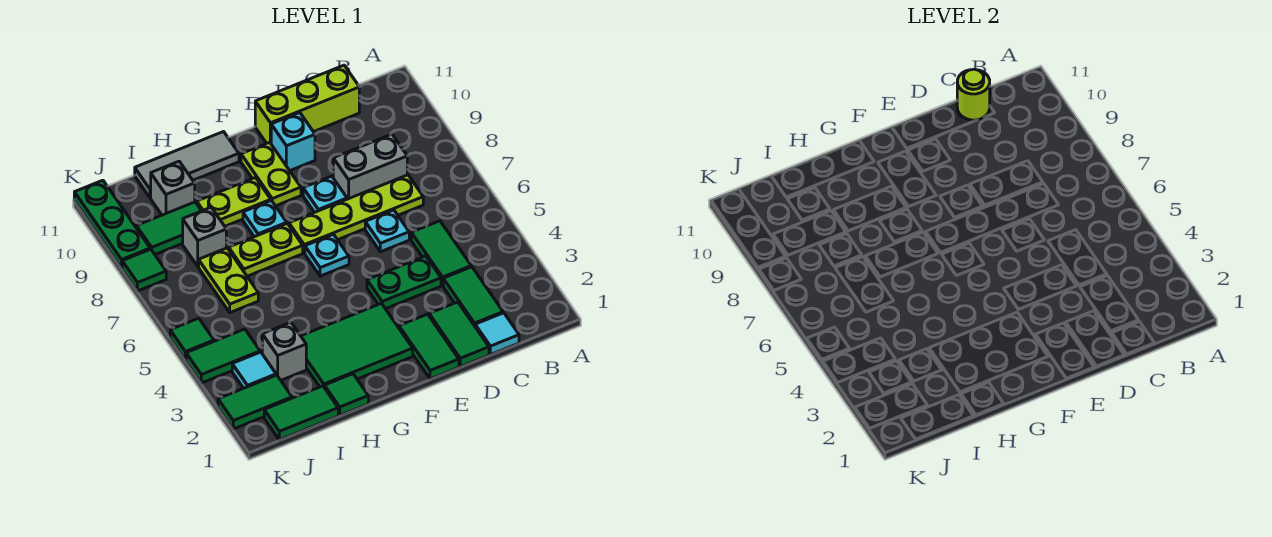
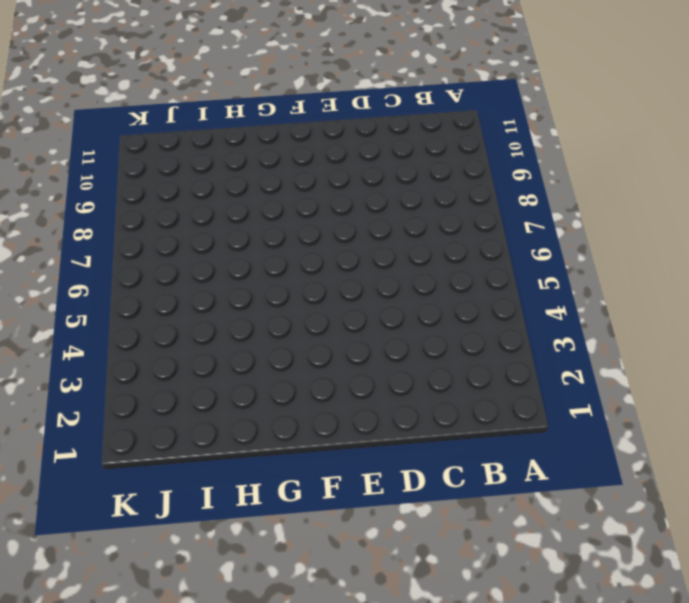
none -> cyan tile C1 level 1
none -> green tile C2:C3 level 1
none -> green tile C4:C5 level 1
none -> lime plate C7:F7 level 1

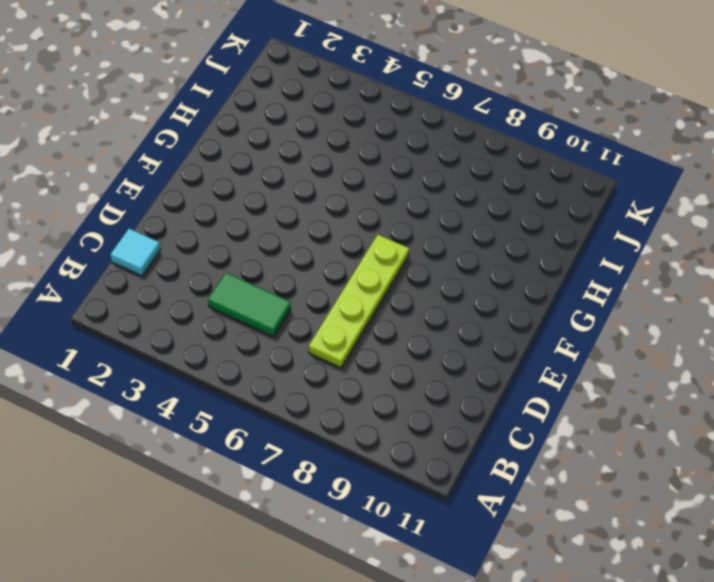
none -> green tile C2:C3 level 1
none -> grey brick C8:D8 level 1
none -> lime brick C11:E11 level 1
none -> green tile D1:D2 level 1

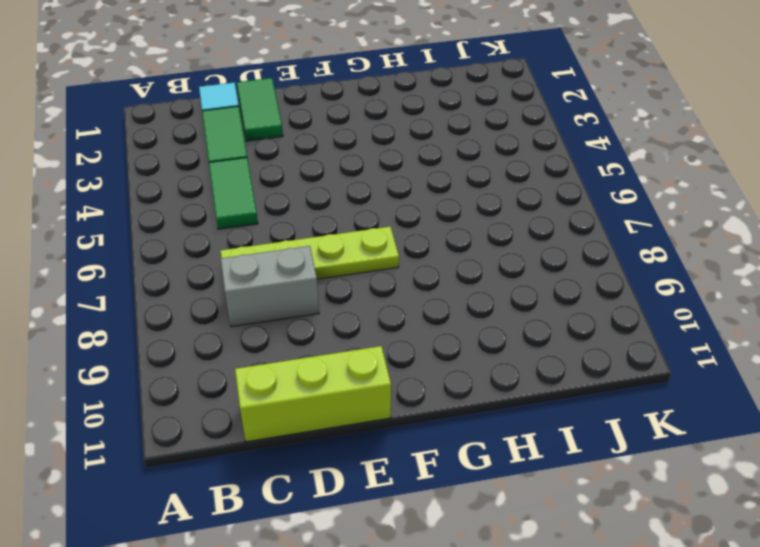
none -> green plate D4:E4 level 1
none -> cyan plate D6 level 1
none -> green tile E1:E2 level 1
none -> cyan plate E8 level 1

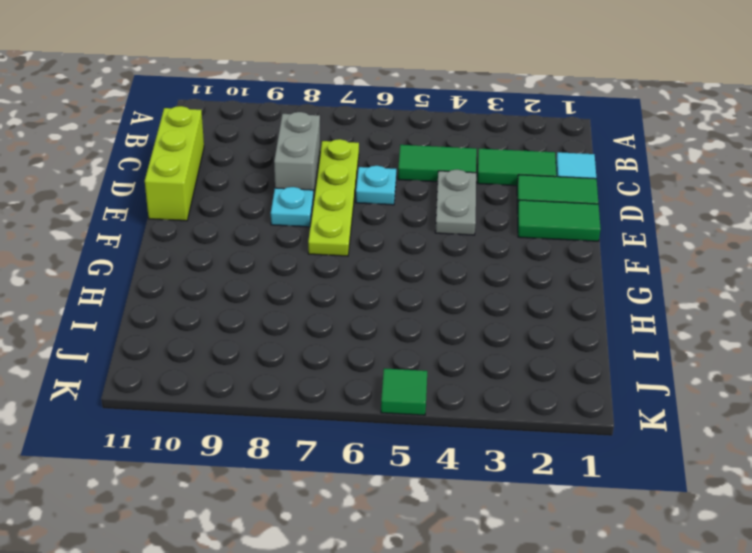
grey plate D4:E4 level 1 -> green plate D4:E4 level 1
none -> cyan brick E10 level 1
none -> green tile F2:H3 level 1
none -> cyan plate F6 level 1
none -> lime plate F9:F10 level 1

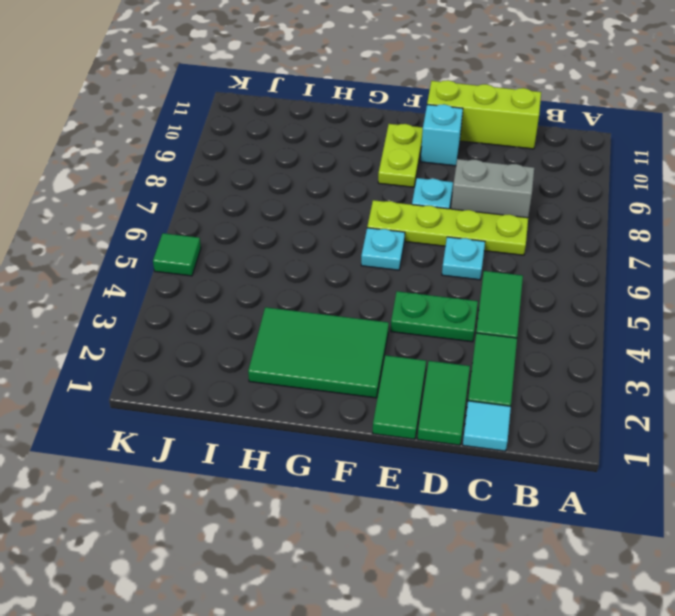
none -> lime plate G7:H7 level 1
none -> cyan plate G8 level 1
none -> lime plate G9:H9 level 1
none -> grey tile G11:I11 level 1

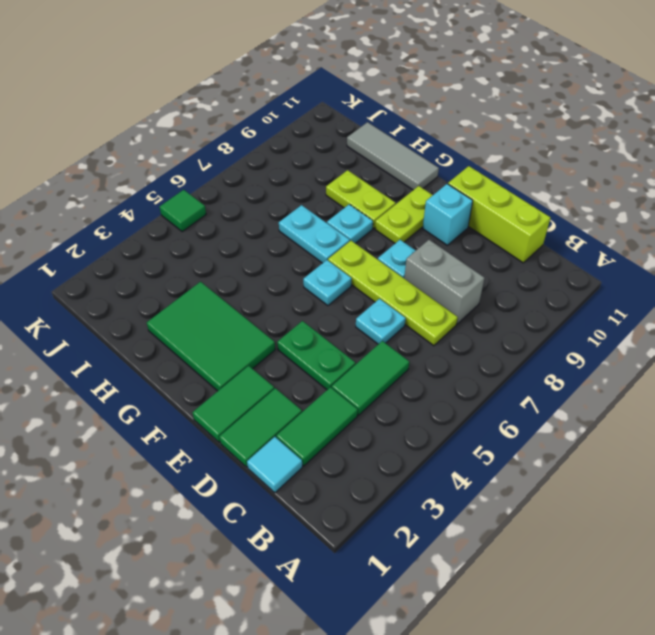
cyan plate G7:H7 level 1 -> lime plate G7:H7 level 1
none -> green tile H1 level 1
none -> green tile I1:J1 level 1
none -> grey brick I3 level 1
none -> lime plate I6:I7 level 1

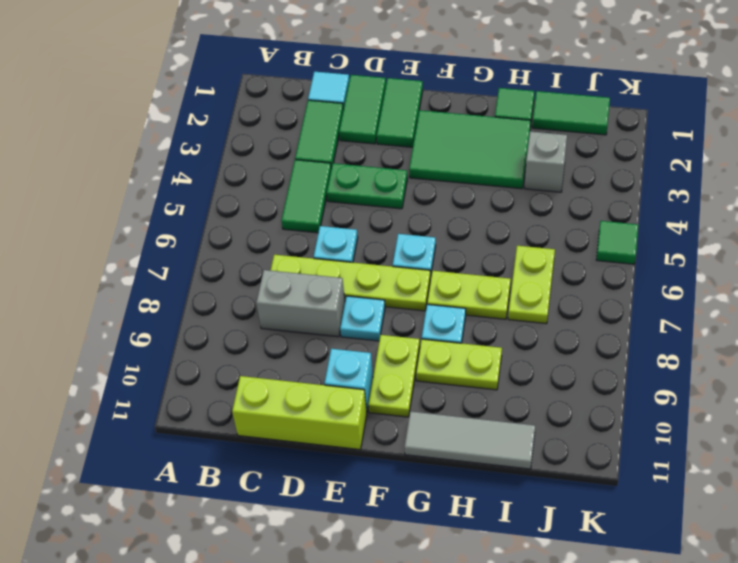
none -> grey brick I8 level 1
none -> green tile I9:J9 level 1
none -> grey brick I10 level 1
none -> green tile J2:K2 level 1

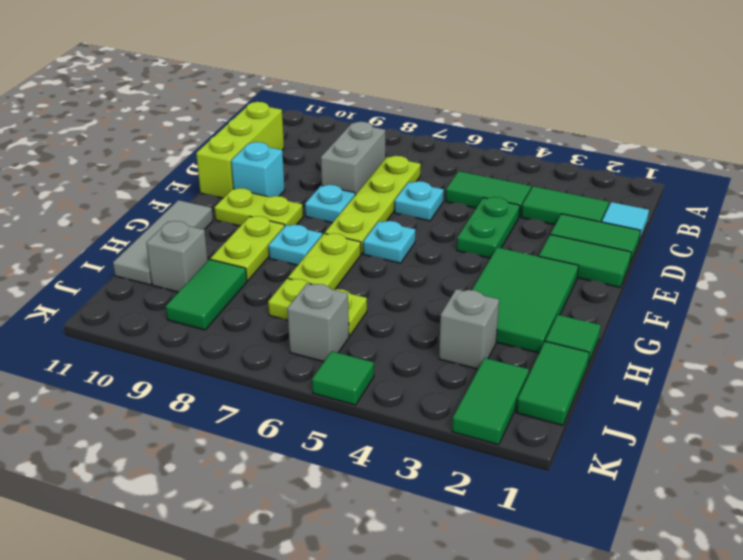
grey brick J6 level 1 -> grey brick I8 level 1
none -> cyan tile J3 level 1
none -> green tile J4:K4 level 1
none -> green tile K8 level 1
none -> green plate K9:K11 level 1

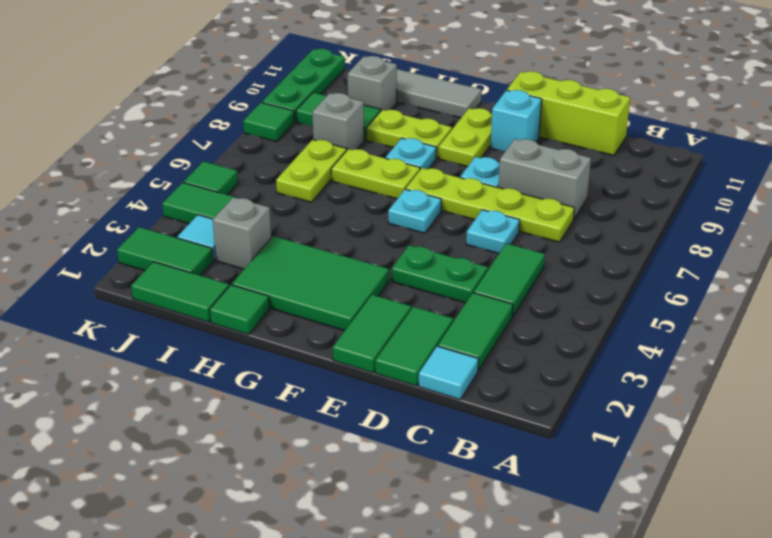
none -> lime round brick C11 level 2

